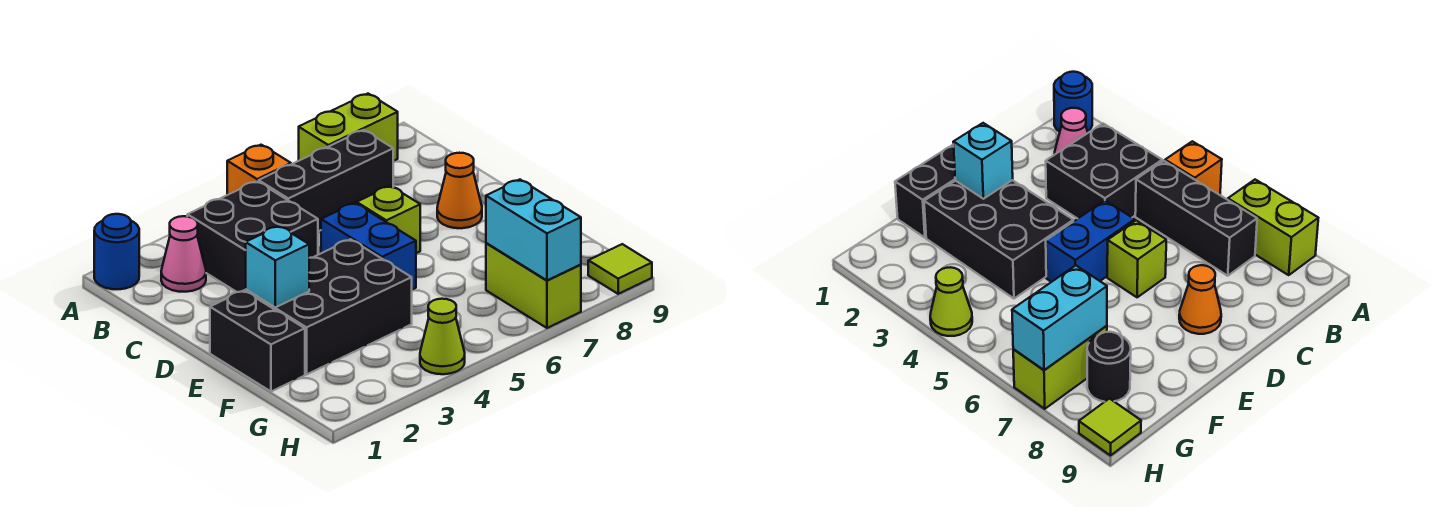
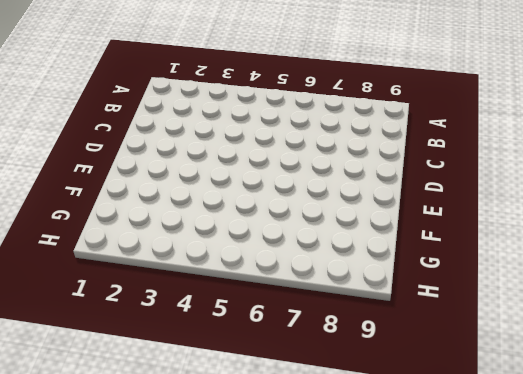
none -> blue round brick A1 level 1
none -> orange brick A5 level 1
none -> lime brick A7:A8 level 1

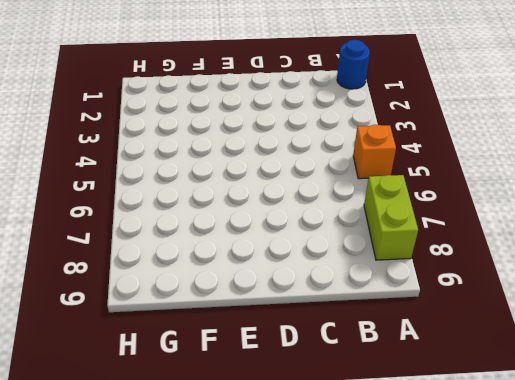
none -> pink cone B2 level 1
none -> black brick B3:C4 level 1
none -> black brick B5:B7 level 1

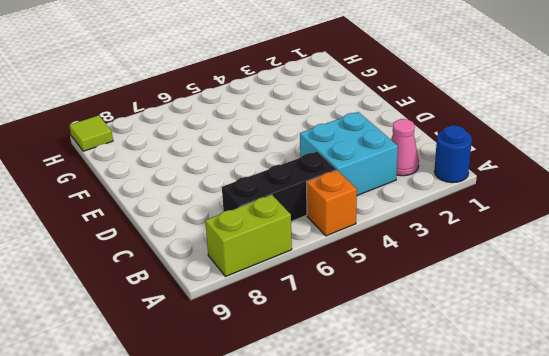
cyan brick B3:C4 level 1 -> black brick B3:C4 level 1
none -> blue brick D5:E5 level 1
none -> lime brick D6 level 1
none -> orange cone D8 level 1

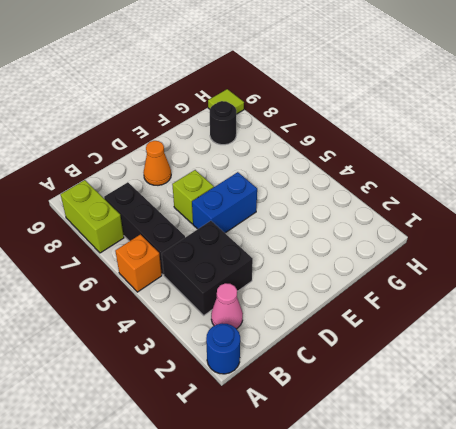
none -> black brick E1:F1 level 1
none -> black brick E2:F4 level 1
none -> lime brick G7:H7 level 1

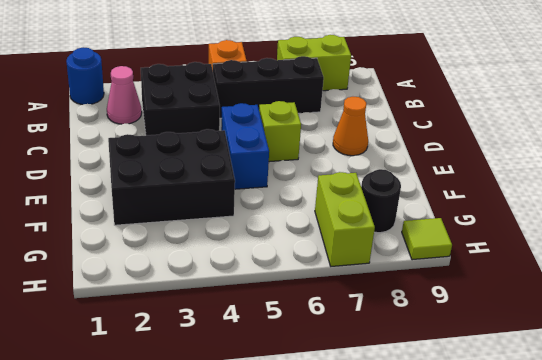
none -> black brick E1:F1 level 1
none -> lime cone H4 level 1
none -> cyan brick E2 level 2

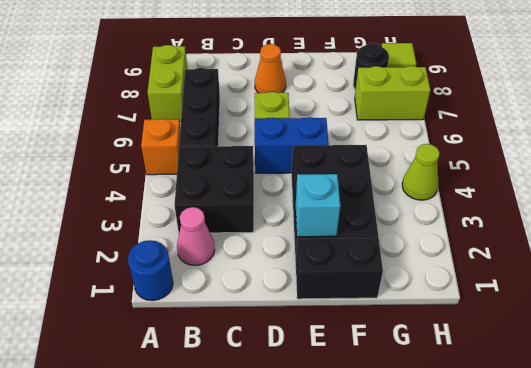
none -> cyan brick G7:H7 level 2

